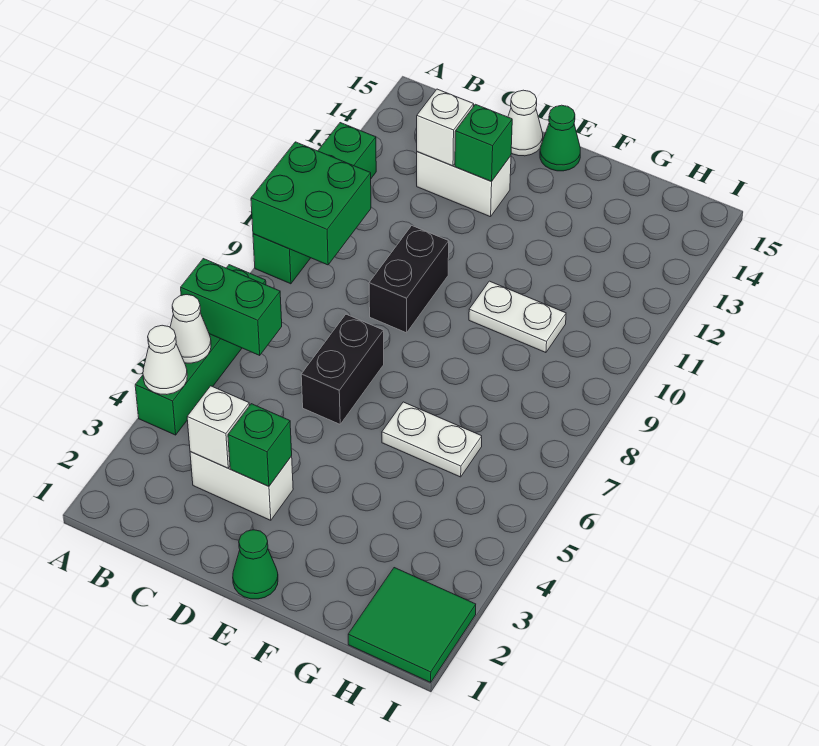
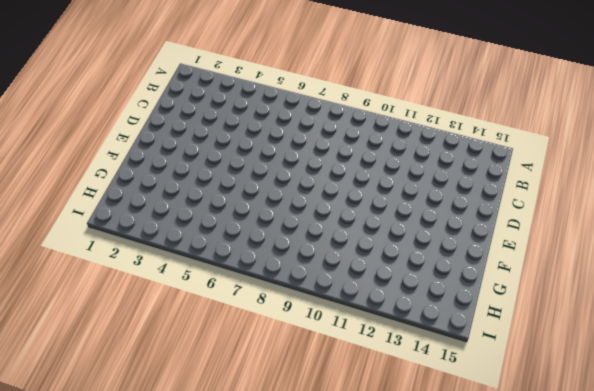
none -> green brick A4:A7 level 1
none -> green brick A9:A12 level 1
none -> white brick C3:D3 level 1

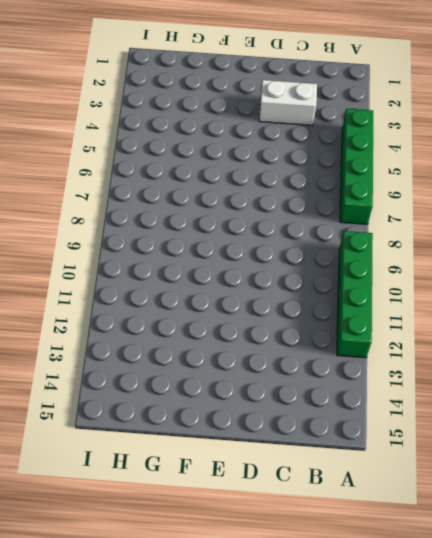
none -> white brick C13:D13 level 1
none -> black brick D6:D7 level 1
none -> black brick D9:D10 level 1

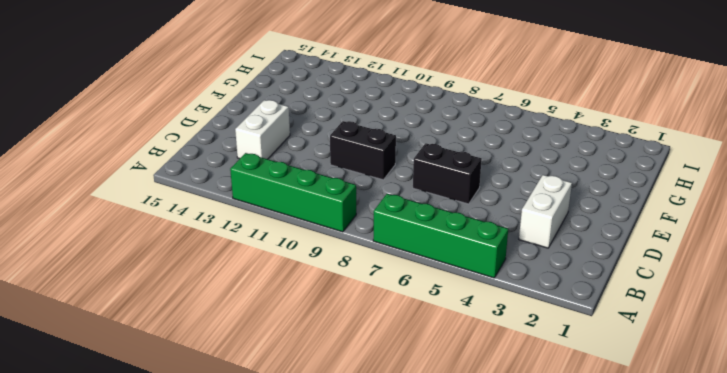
none -> white cone D15 level 1
none -> green cone E1 level 1
none -> green cone E15 level 1

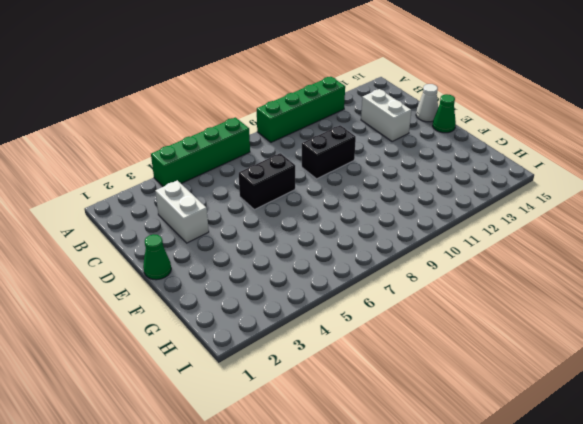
none -> white plate F6:G6 level 1
none -> white plate F10:G10 level 1
none -> green tile H1:I2 level 1

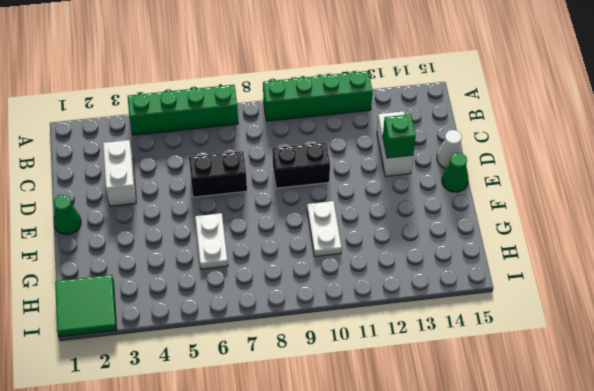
none -> white cone A4 level 2
none -> white cone A5 level 2
none -> green brick A6:B6 level 2

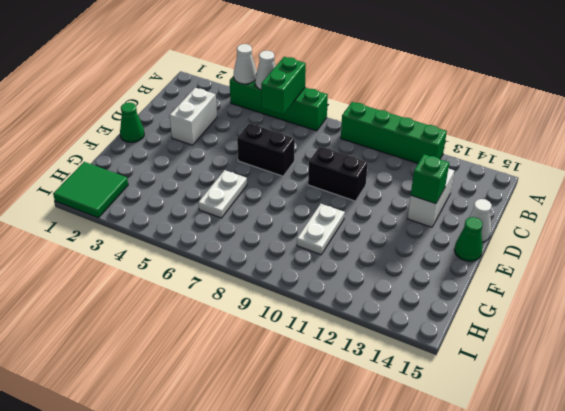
none -> green brick A9:B10 level 2
none -> white brick C3 level 2
none -> white brick C13 level 2

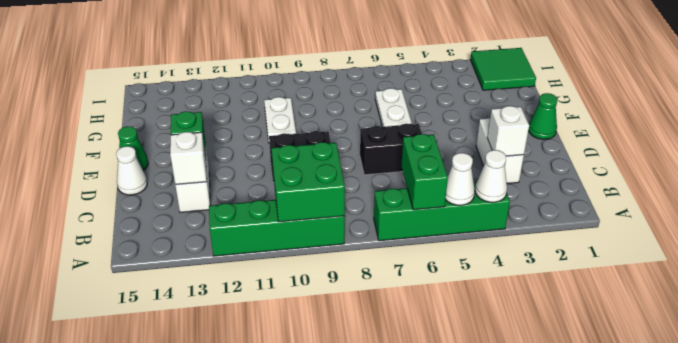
none -> green brick D3 level 2

